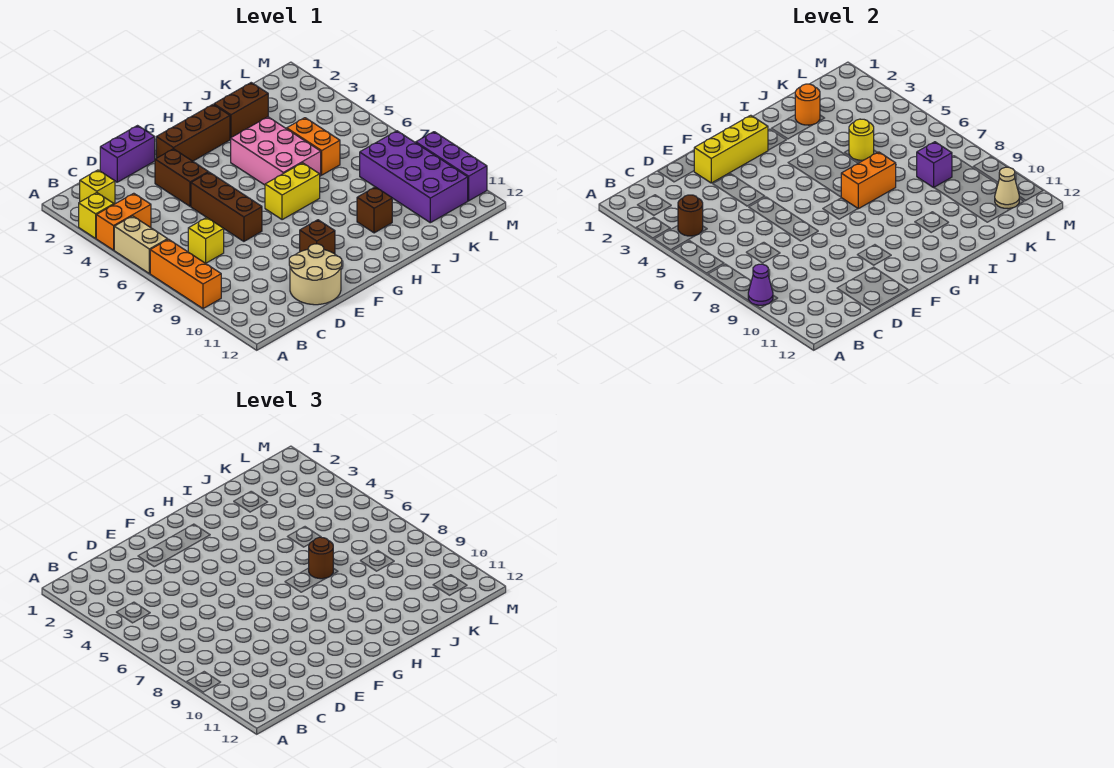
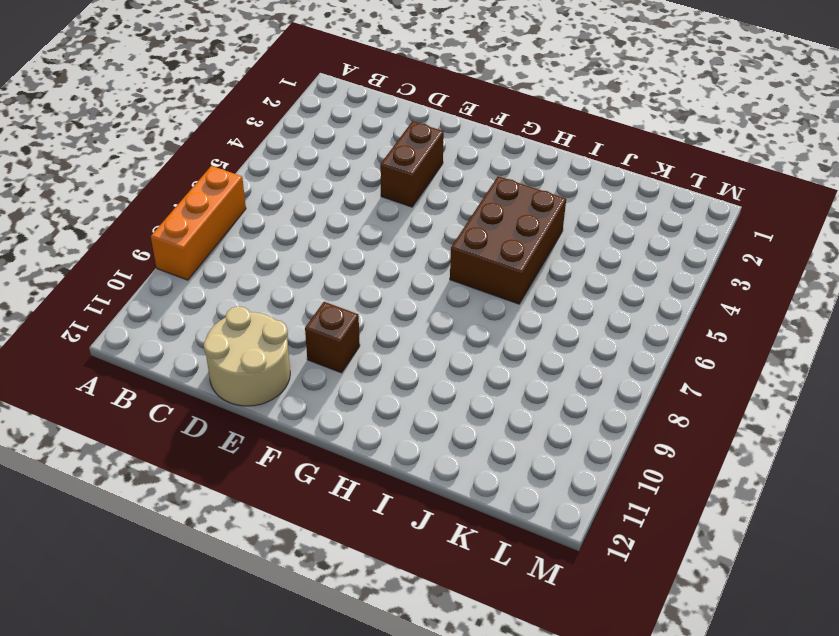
brown brick H4:I6 level 1 -> pink brick H4:I6 level 1
none -> yellow brick A3 level 1
none -> orange brick A4:B4 level 1
none -> tan brick A5:A6 level 1

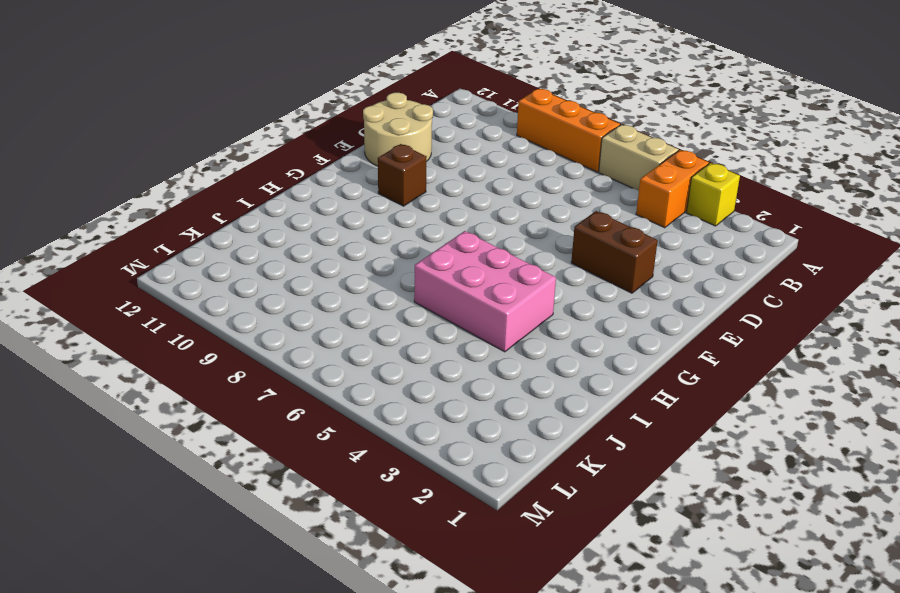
none -> yellow brick B2 level 1
none -> yellow brick C7 level 1
none -> purple brick D1:E1 level 1

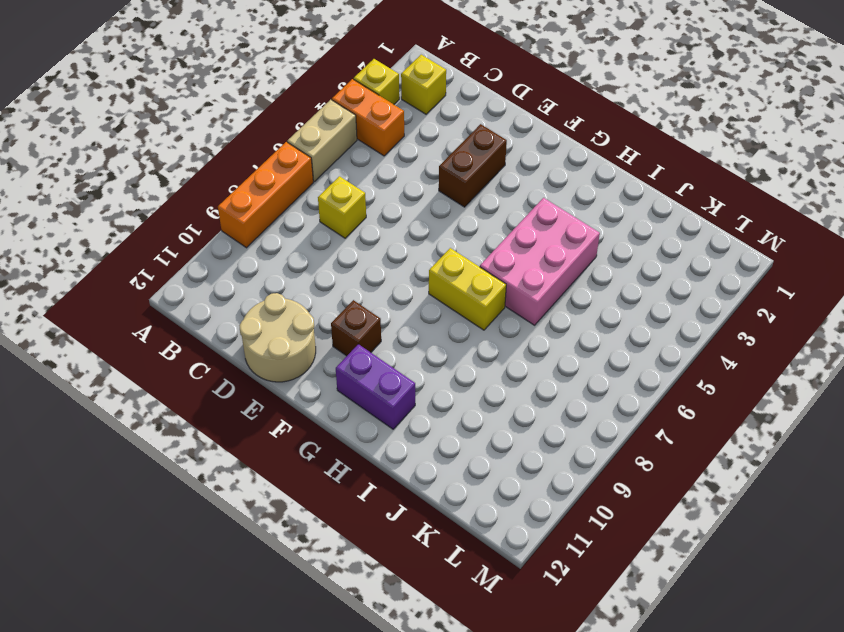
purple brick G11:H11 level 1 -> purple brick D1:E1 level 1
none -> brown brick E5:E7 level 1
none -> brown brick F2:H2 level 1
none -> brown brick I2:J2 level 1

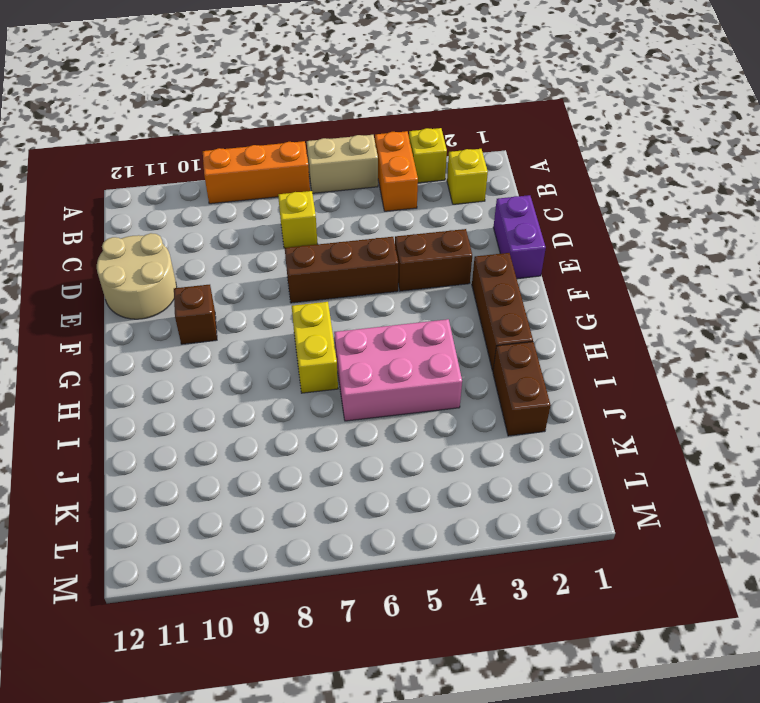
none -> brown brick I10 level 1
none -> orange brick J5:J6 level 1
none -> purple brick K8:L11 level 1

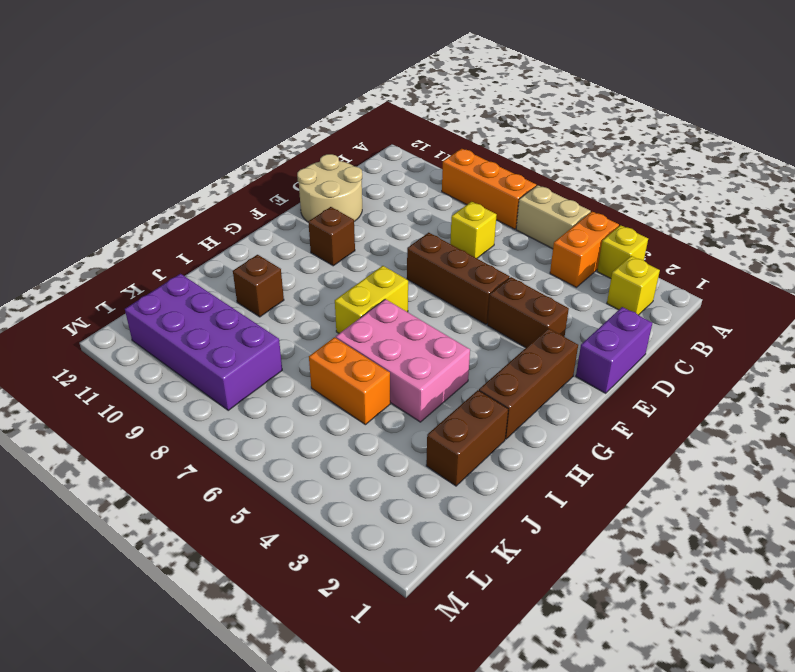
none -> purple brick M9:M11 level 1
none -> purple cone A9 level 2
none -> brown round brick B4 level 2

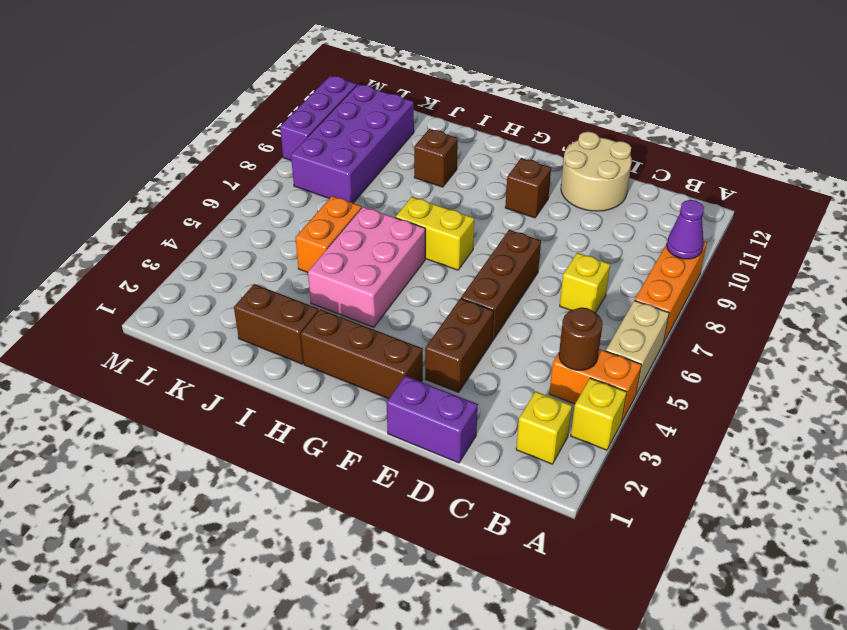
none -> yellow brick E2:G2 level 2
none -> orange brick H7:I7 level 2
none -> orange round brick J2 level 2

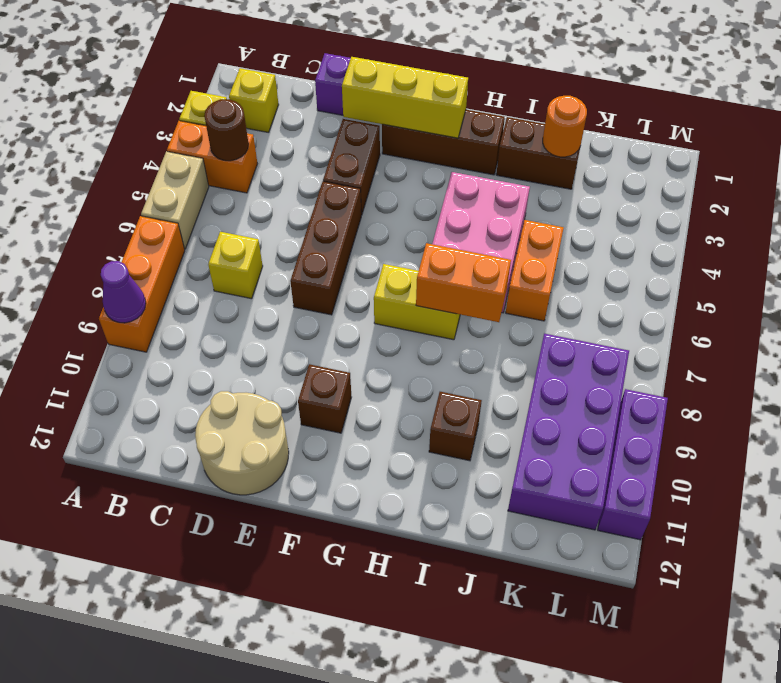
none -> yellow round brick J5 level 2
none -> purple brick K8 level 2
none -> tan cone L11 level 2

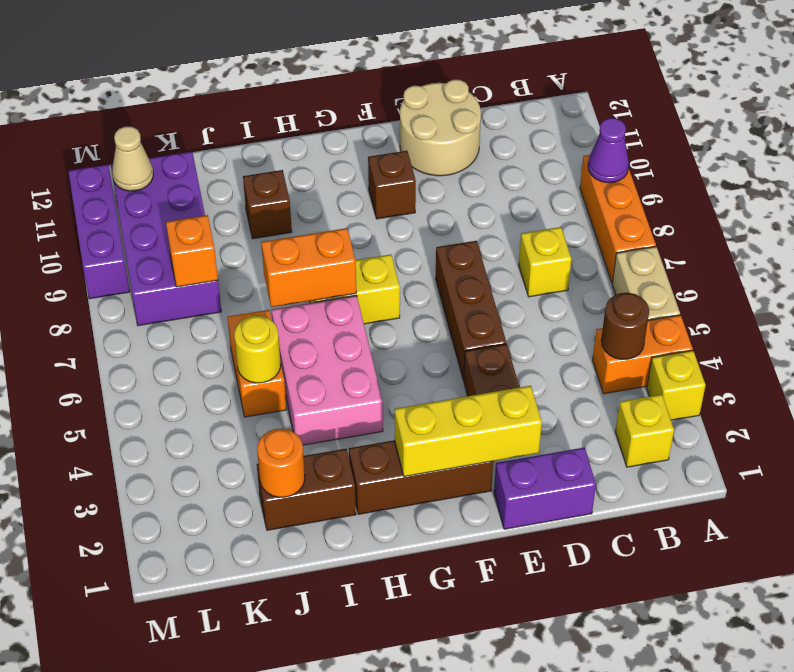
orange brick K8 level 2 -> purple brick K8 level 2
none -> brown round brick I7 level 3

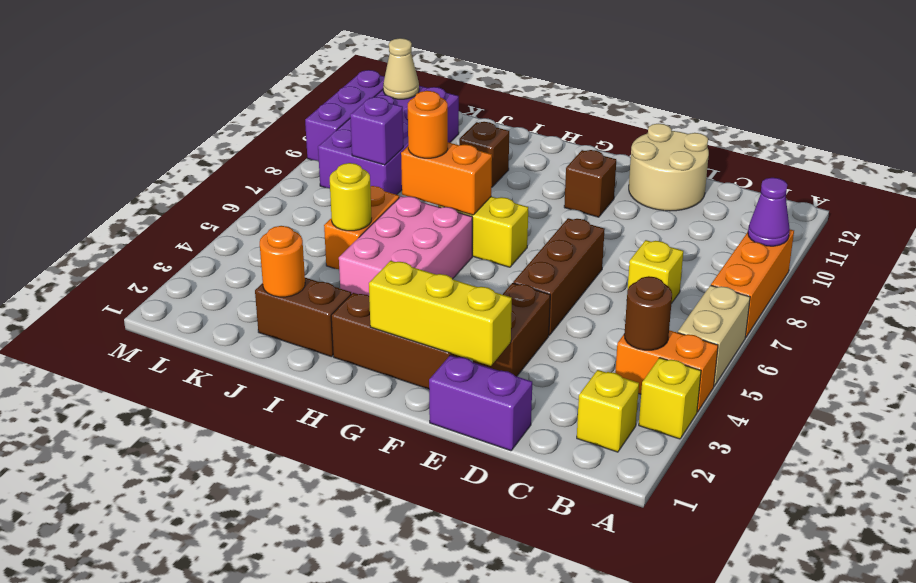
orange round brick I7 level 3 -> brown round brick I7 level 3

